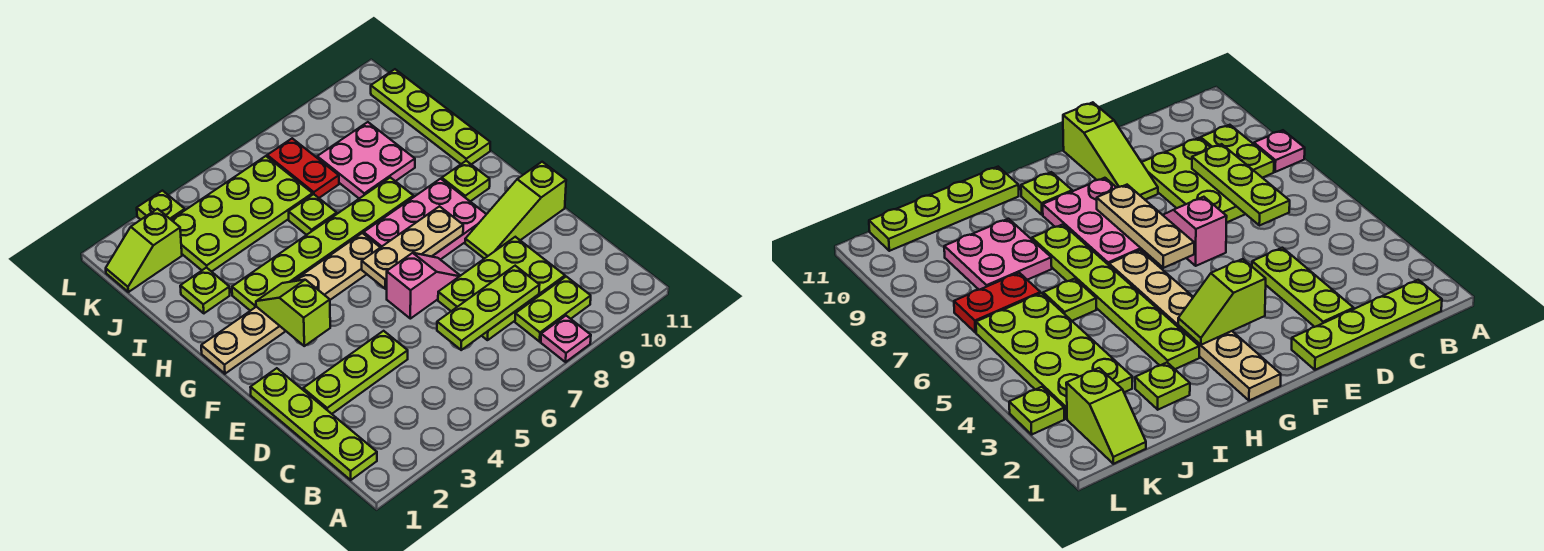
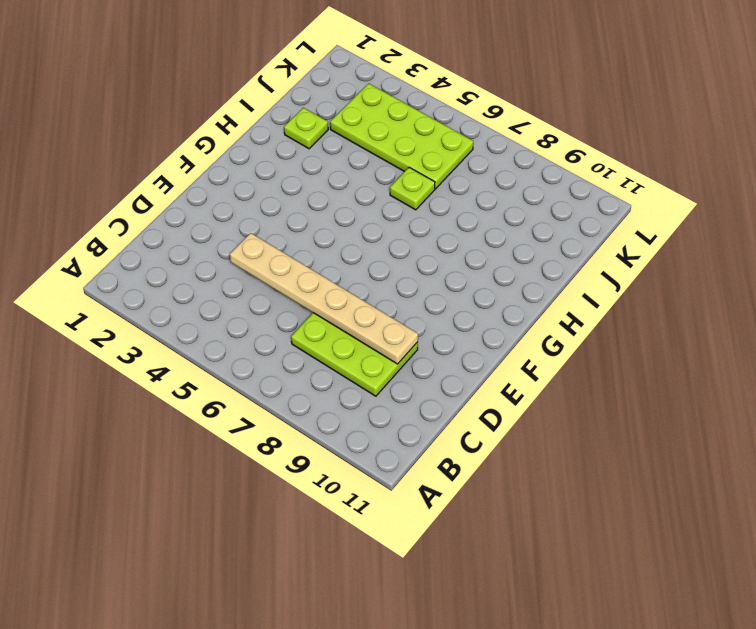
tan plate D4:D9 level 2 -> tan plate G1:G6 level 1
none -> pink plate A8 level 1
none -> lime plate B1:E1 level 1
none -> lime plate B8:B9 level 1

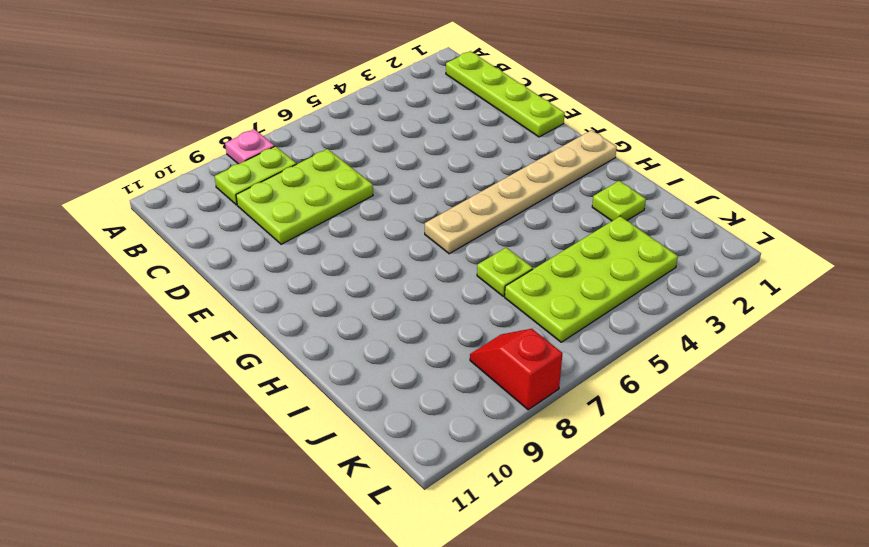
red slope K8:L8 level 1 top L -> none
none -> lime plate D2:D4 level 1
none -> pink slope E6:E7 level 1 top 6
none -> lime slope E9:E11 level 1 top 11

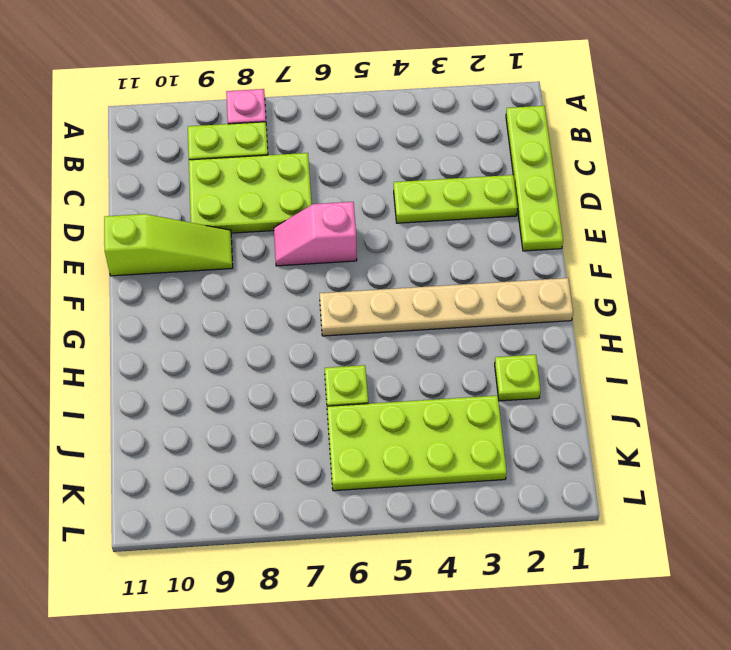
none -> pink plate F7:G9 level 1
none -> lime plate G10 level 1
none -> lime plate H3:H8 level 1

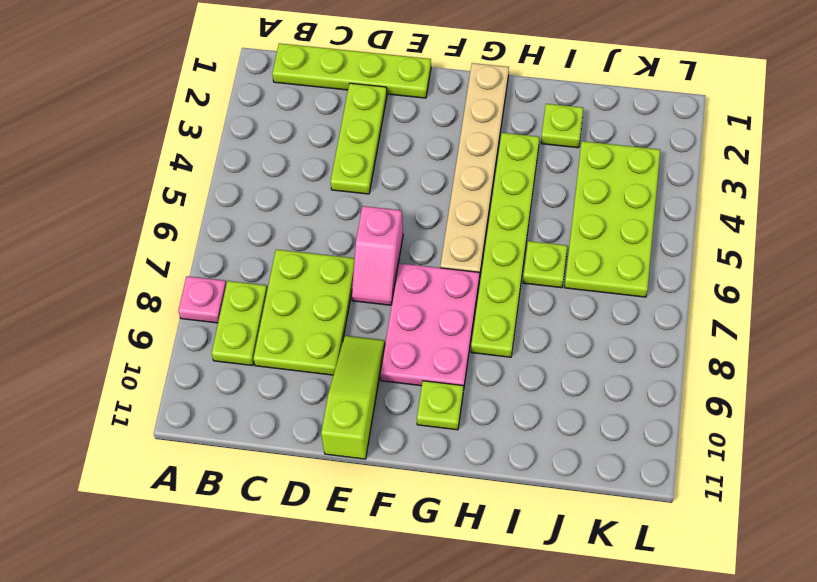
none -> lime plate H11:K11 level 1
none -> pink plate I8:J9 level 1
none -> red plate J7:K7 level 1

